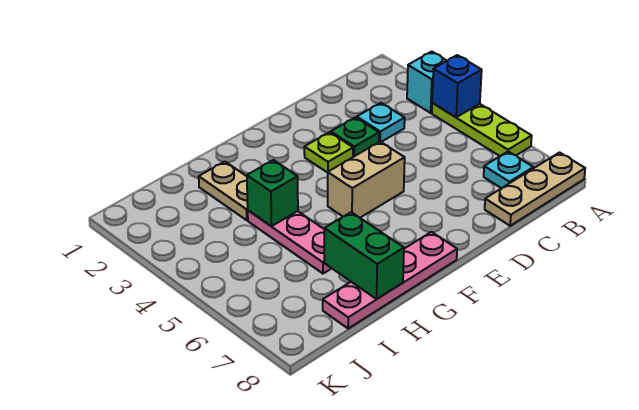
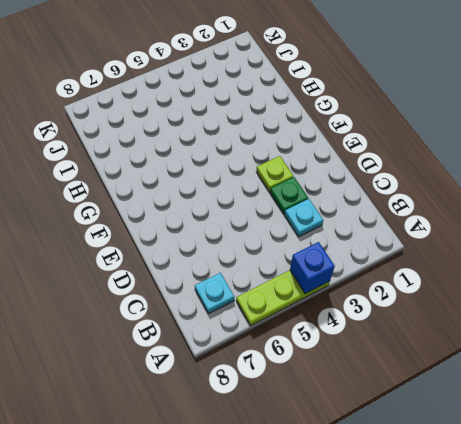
none -> cyan brick A3 level 1
none -> tan plate A8:C8 level 1
none -> tan brick E5:F5 level 1

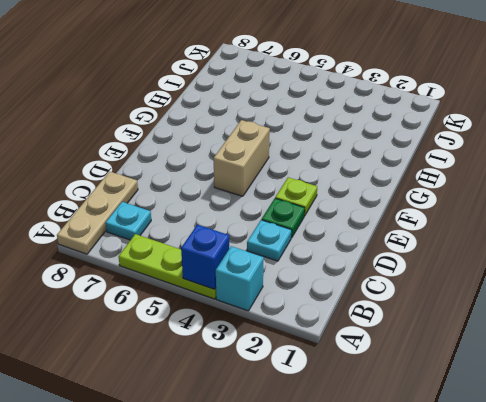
none -> pink plate F8:I8 level 1
none -> tan plate H2:H3 level 1
none -> pink plate H4:H6 level 1

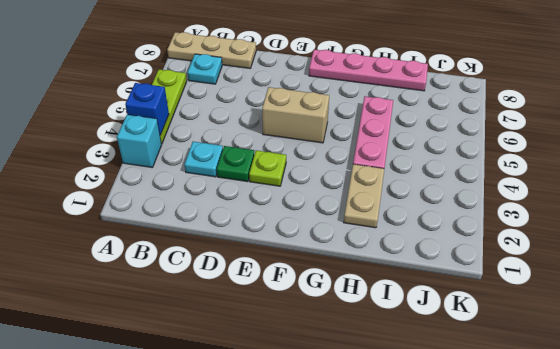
none -> green brick H4 level 2
none -> green brick H7:H8 level 2

